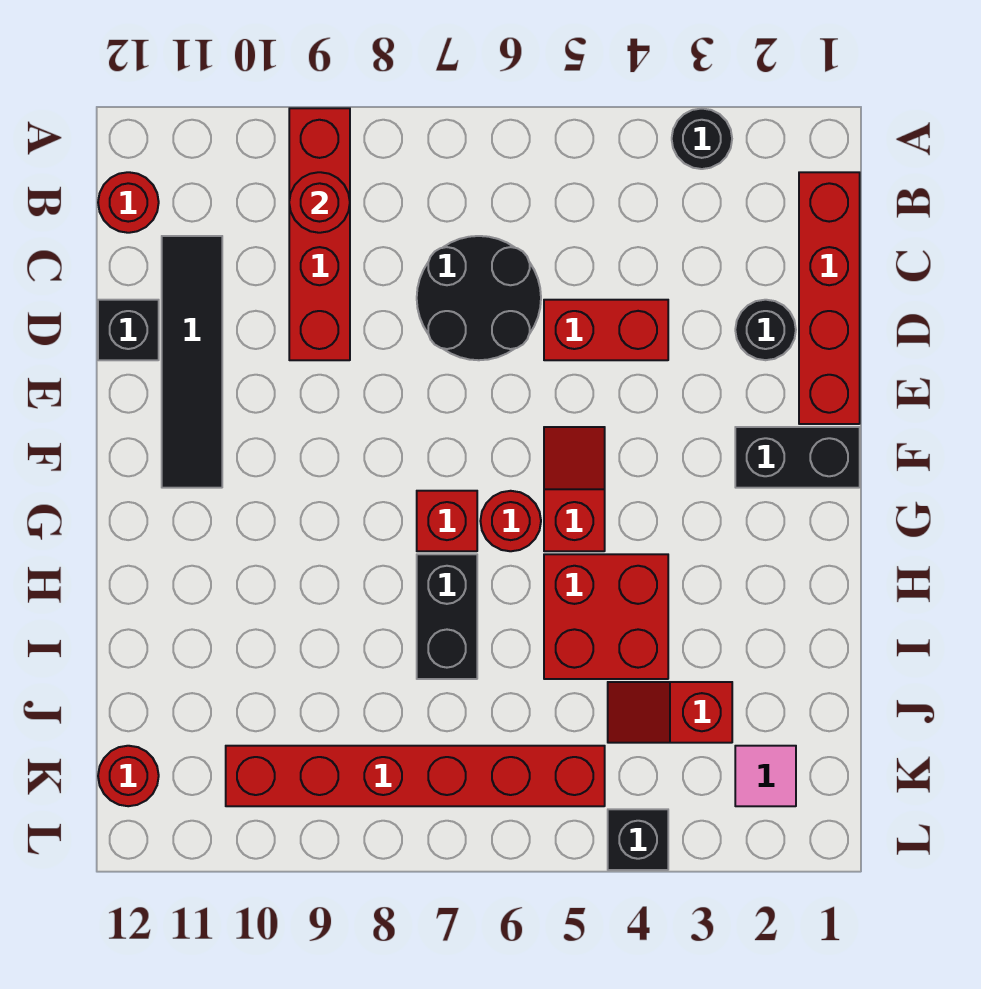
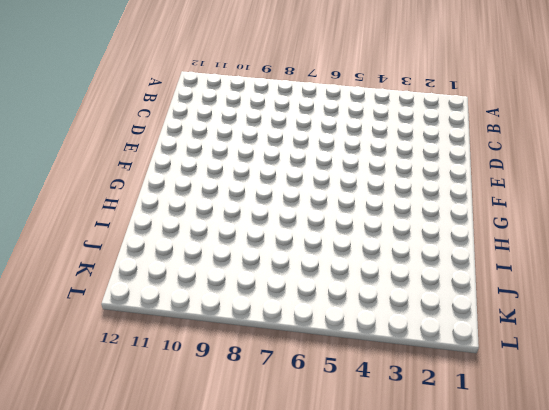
none -> black round brick A3 level 1
none -> red brick A9:D9 level 1
none -> red brick B1:E1 level 1

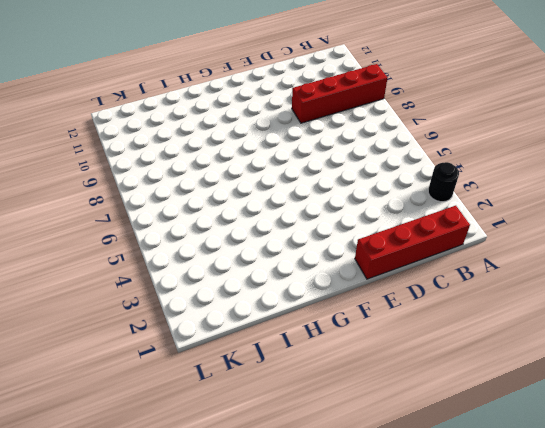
none -> red round brick B12 level 1
none -> black round brick C6:D7 level 1
none -> black tile C11:F11 level 1

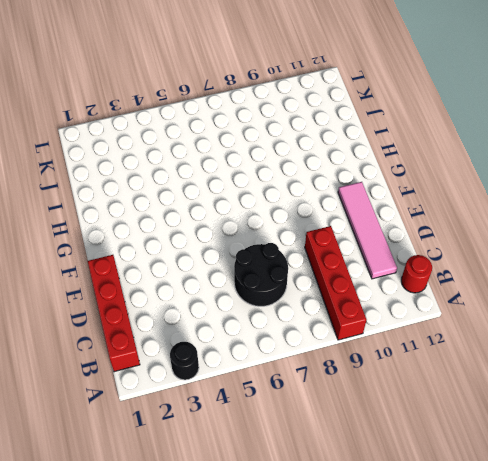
pink tile C11:F11 level 1 -> black tile C11:F11 level 1
none -> black round brick D2 level 1
none -> red brick D4:D5 level 1
none -> black brick D12 level 1

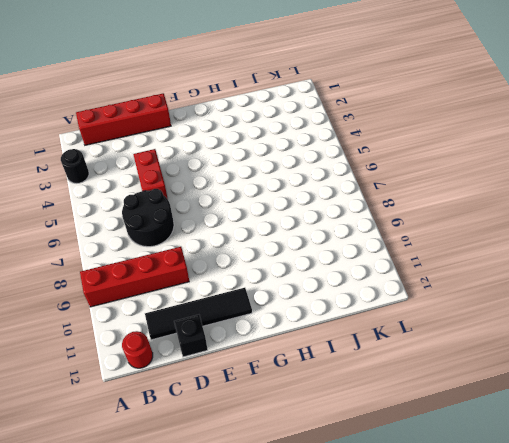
none -> black round brick D2 level 1
none -> black brick F1:F2 level 1
none -> red slope F5:G5 level 1 top G

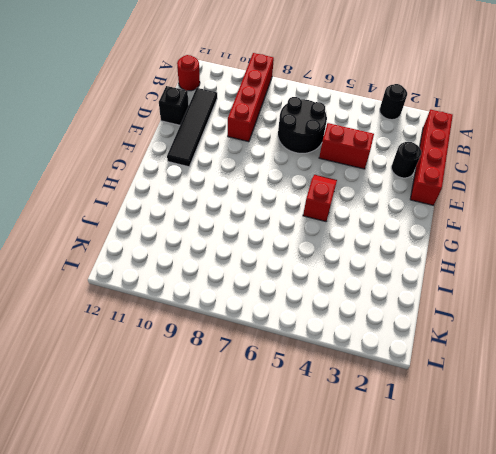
none -> black brick F1:F2 level 1
none -> red round brick G6 level 1
none -> red brick G7 level 1

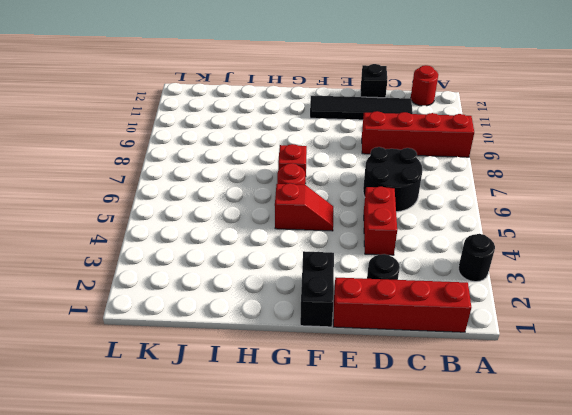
none -> red brick H4:I5 level 1
none -> black brick H7:I7 level 1
none -> red slope J3:J4 level 1 top 3

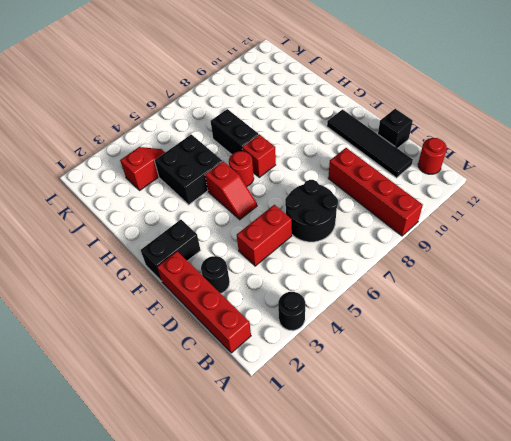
black brick H4:I5 level 1 -> red brick H4:I5 level 1
none -> pink tile K2 level 1
none -> red brick K5:K10 level 1
none -> red round brick K12 level 1

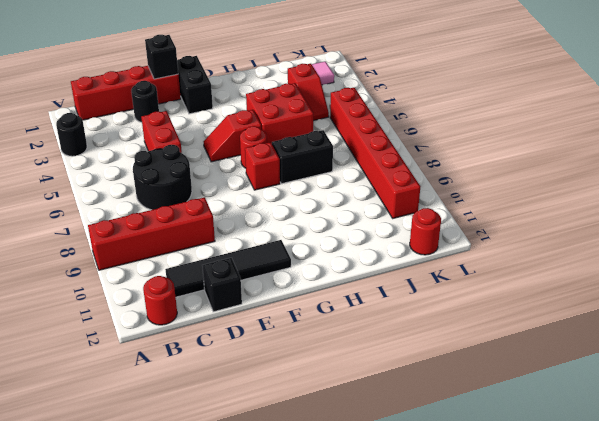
black brick E1 level 2 -> black brick L4 level 1
none -> red round brick B9 level 2

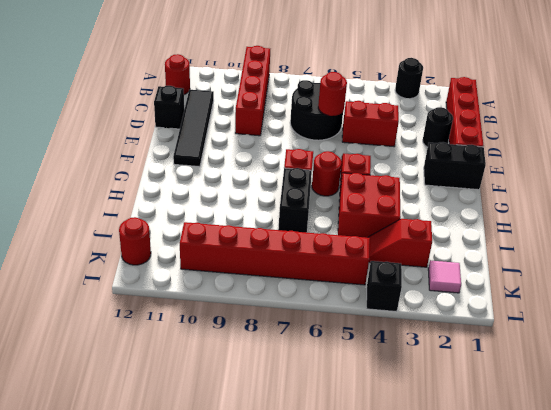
red round brick D6 level 2 -> red round brick B9 level 2

